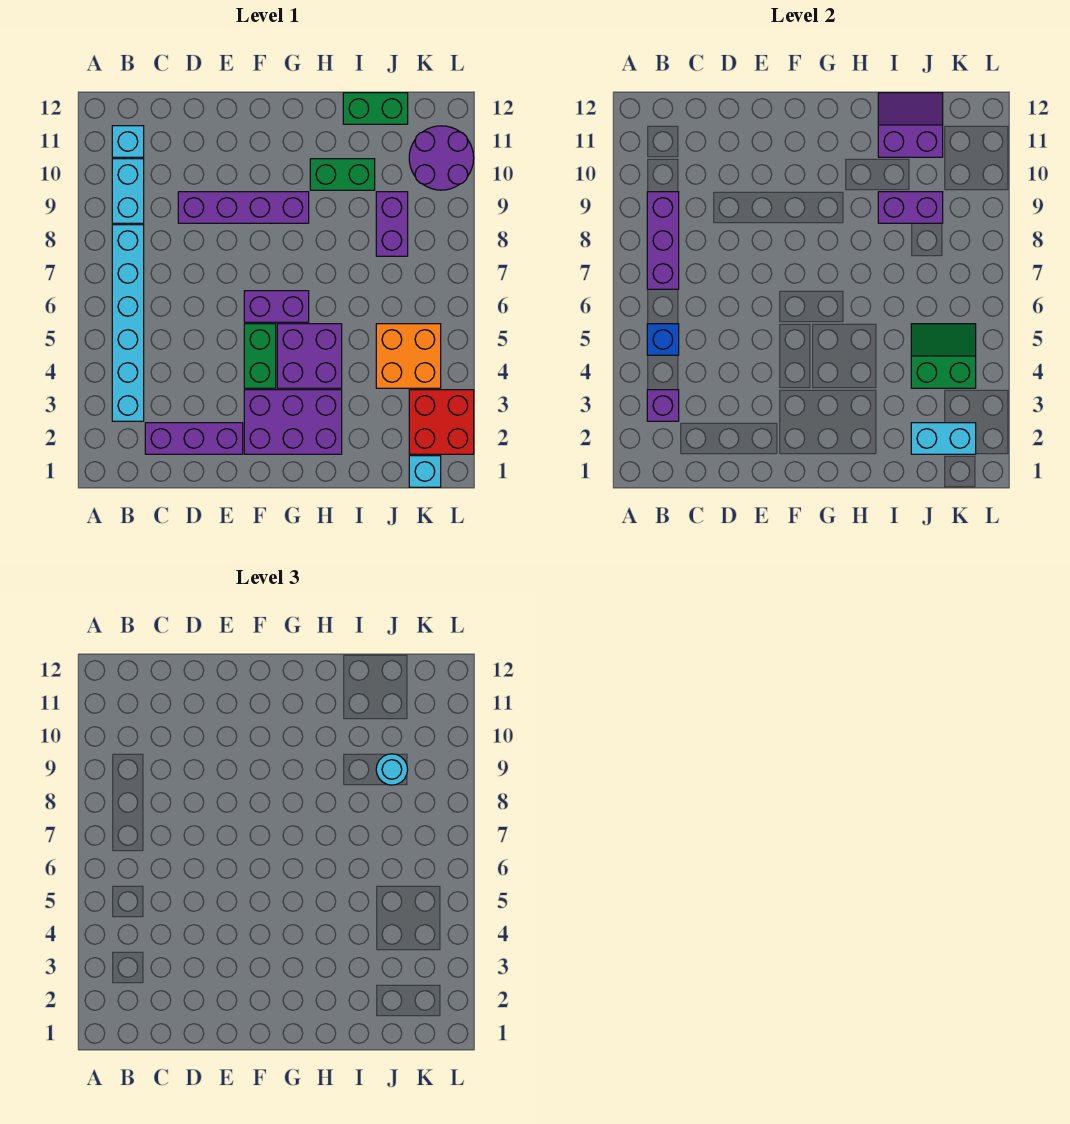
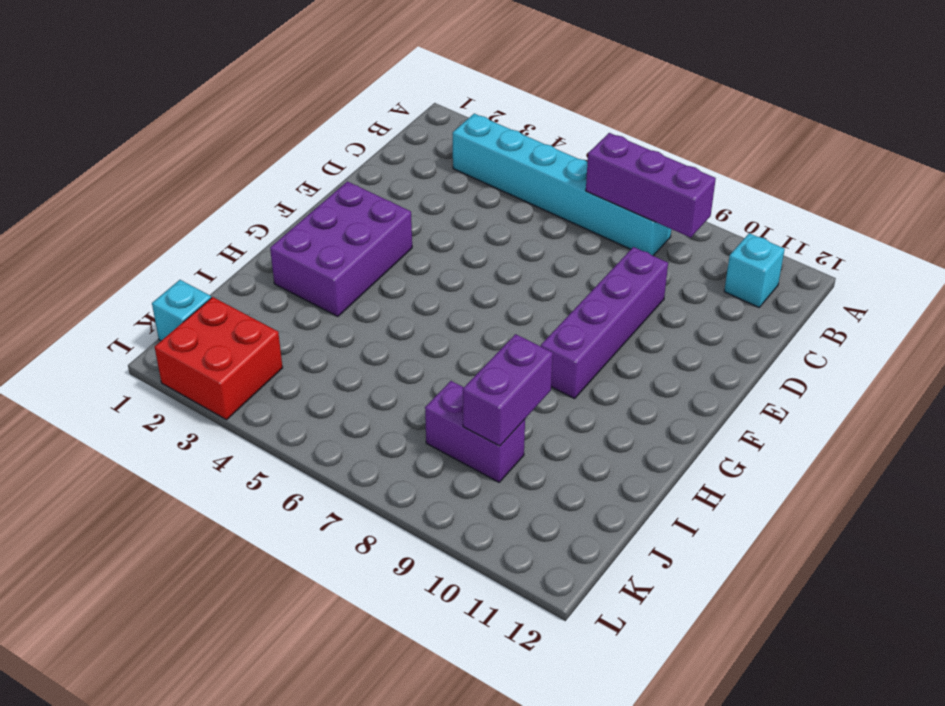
none -> cyan brick B9:B10 level 1
none -> purple brick C2:E2 level 1
none -> green brick F4:F5 level 1

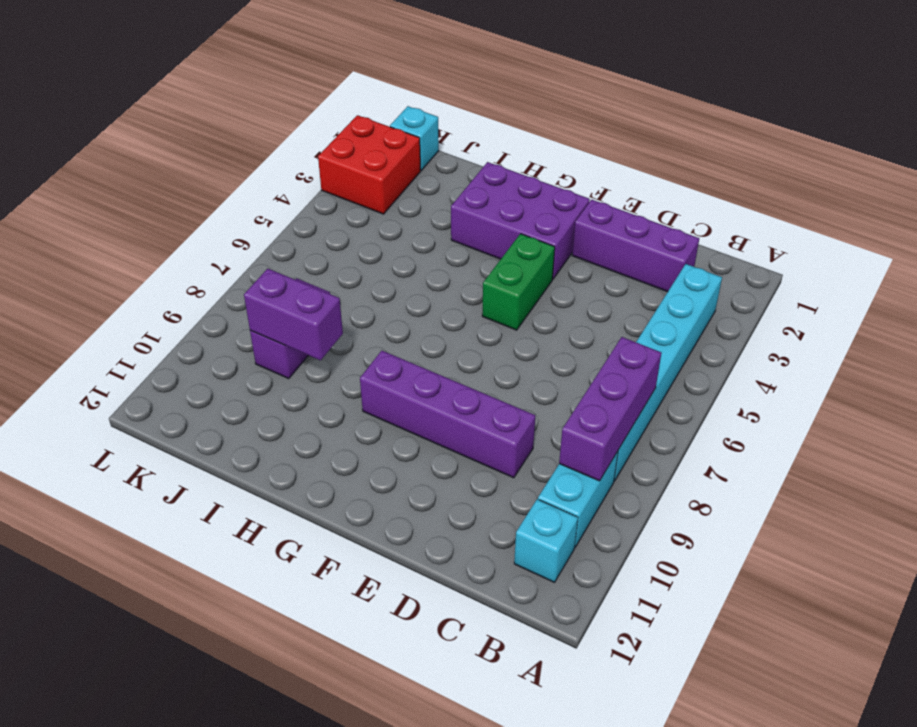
none -> purple brick F6:G6 level 1
none -> purple brick G4:H5 level 1
none -> green brick H10:I10 level 1

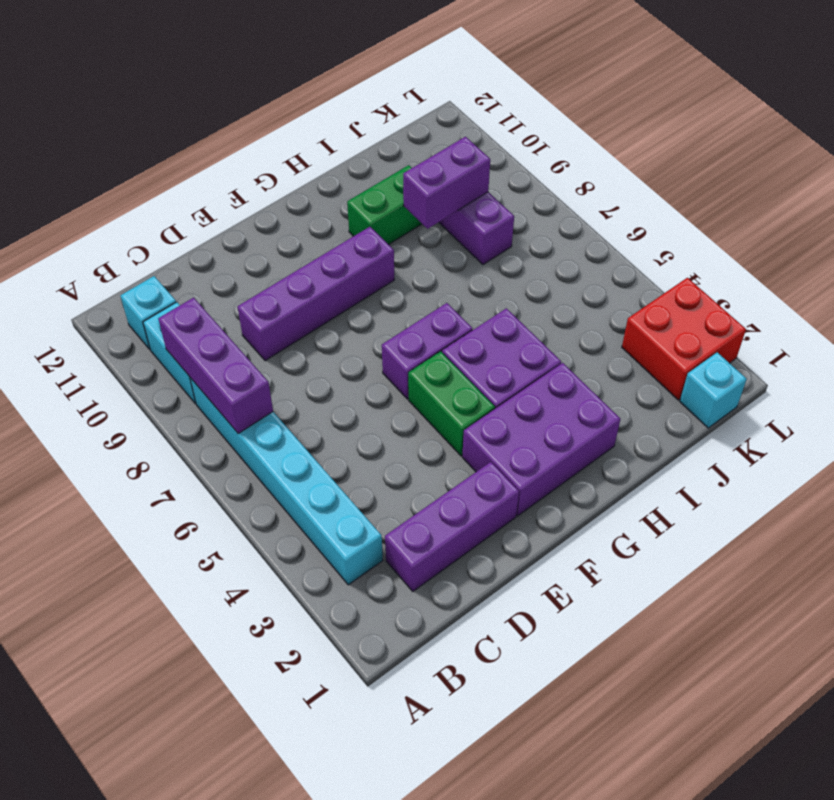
none -> green brick I12:J12 level 1
none -> orange brick J4:K5 level 1
none -> purple round brick K10:L11 level 1

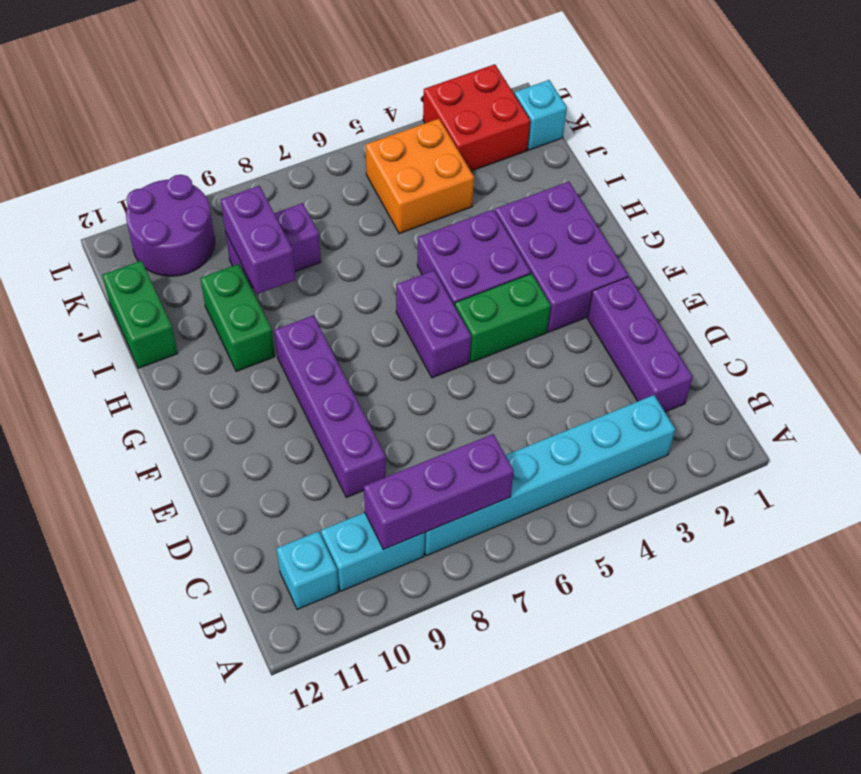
none -> purple brick B3 level 2
none -> blue brick B5 level 2
none -> purple slope I11:J12 level 2 top 11

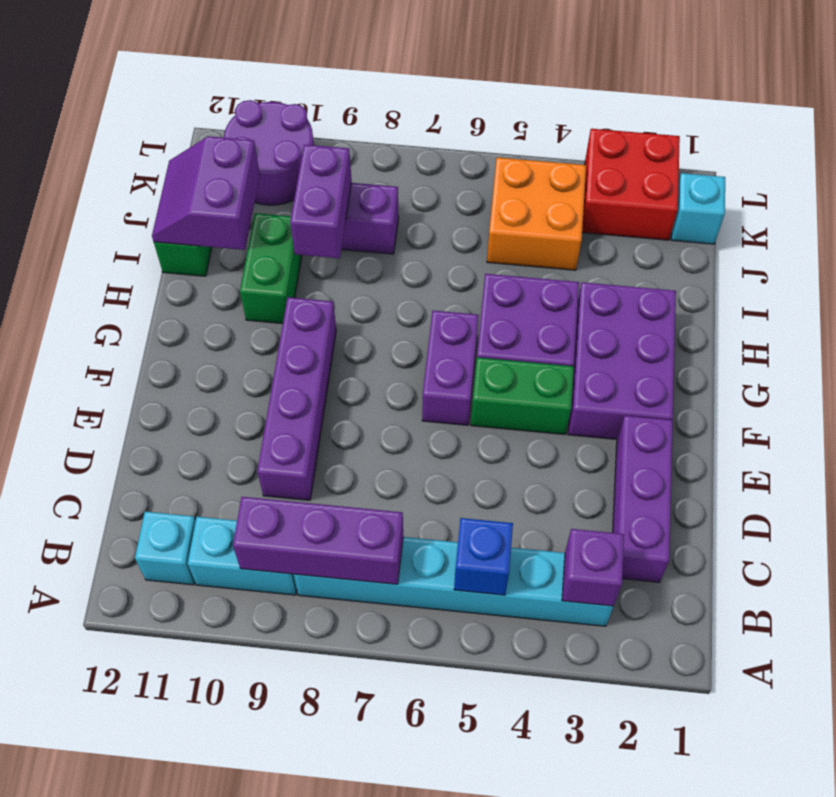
none -> cyan brick J2:K2 level 2
none -> green slope J4:K5 level 2 top 4
none -> cyan round brick J9 level 3

